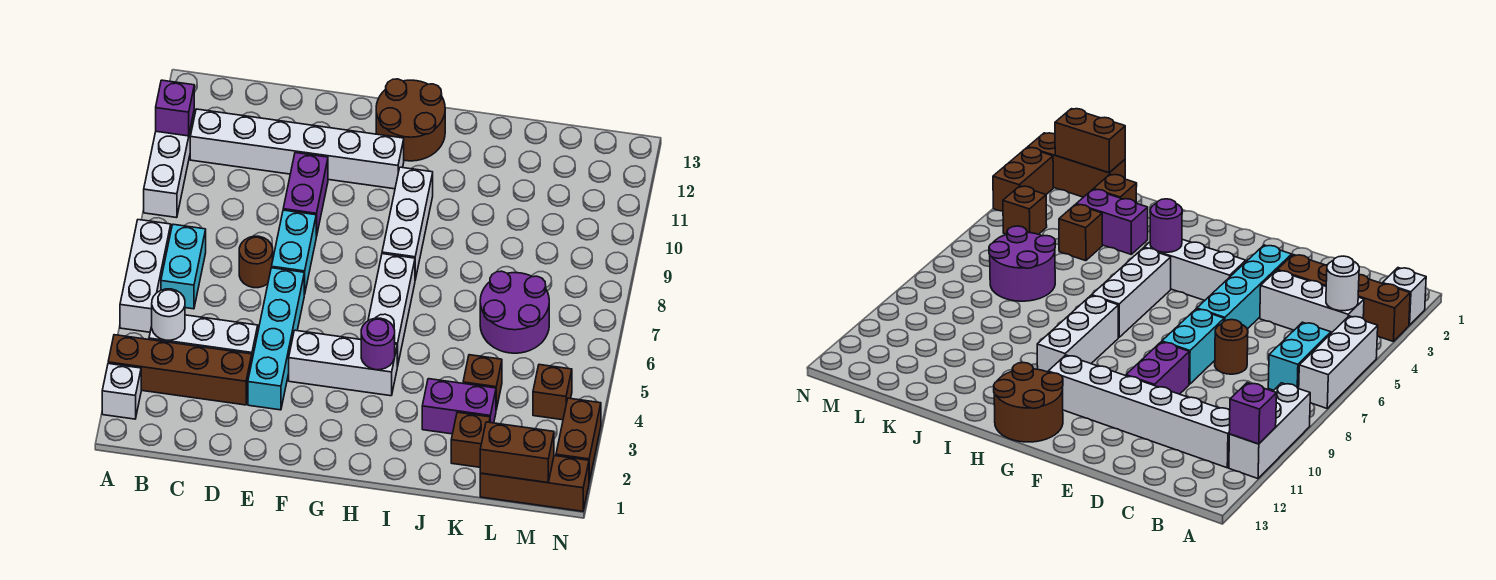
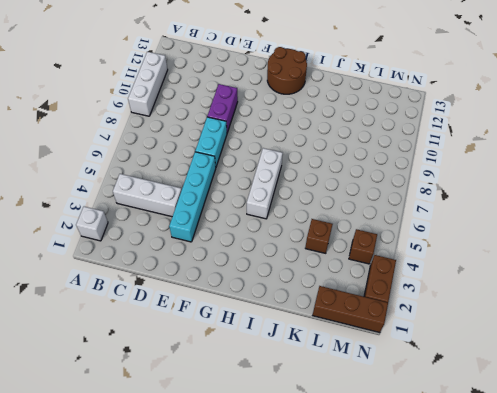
none -> brown brick A3:D3 level 1
none -> white brick A5:A7 level 1
none -> cyan brick B6:B7 level 1

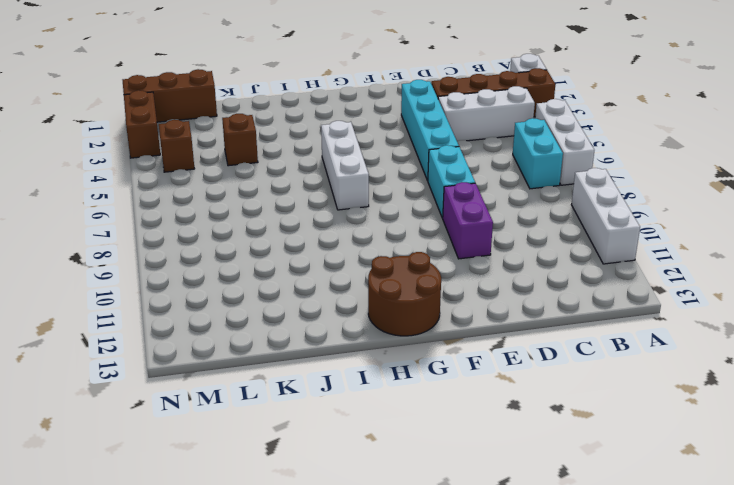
none -> white brick B11:G11 level 1
none -> brown round brick D7 level 1
none -> white brick F4:H4 level 1

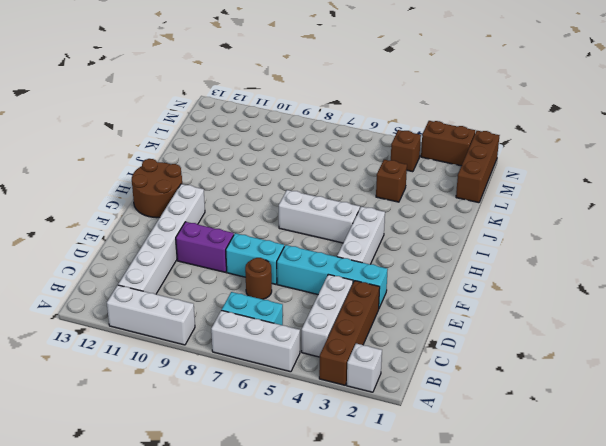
none -> white brick H8:H10 level 1
none -> purple brick J3:K3 level 1
none -> brown brick K2 level 1

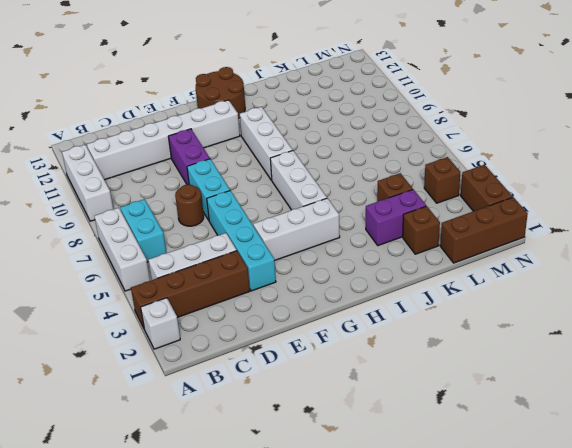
none -> purple round brick K6:L7 level 1
none -> purple brick A11 level 2
none -> white round brick B4 level 2

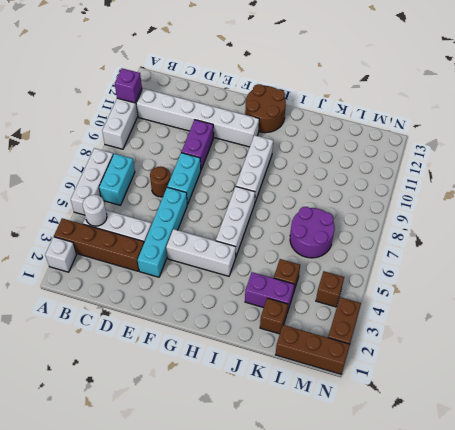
none -> purple round brick H4 level 2
none -> brown brick L1:M1 level 2

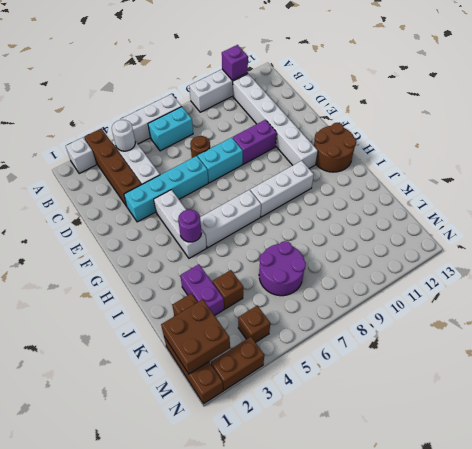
brown brick L1:M2 level 2 -> brown brick L1:M1 level 2

